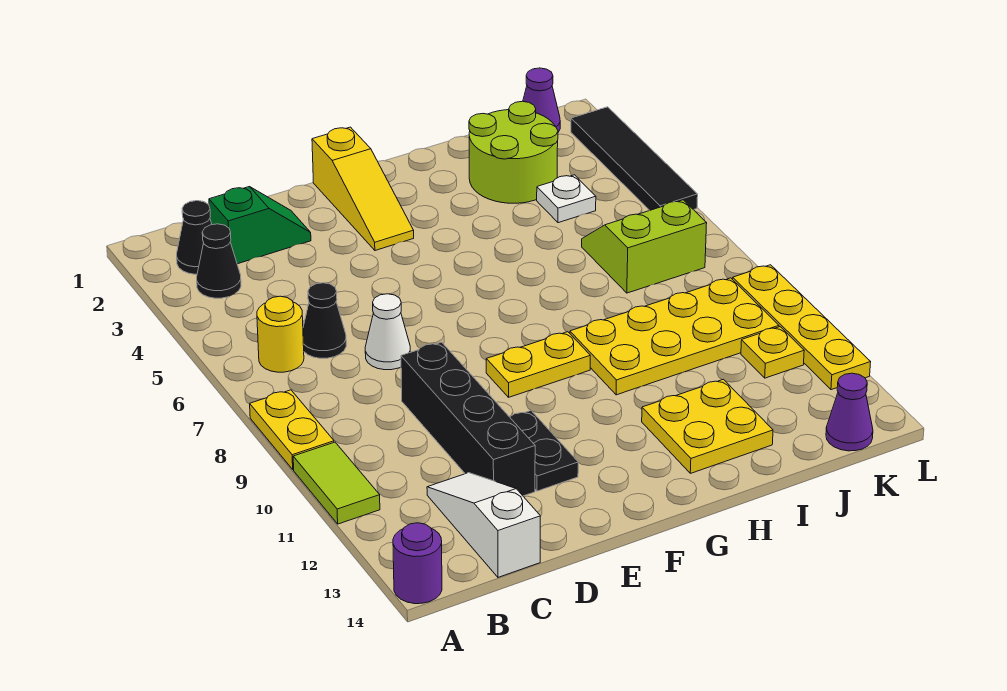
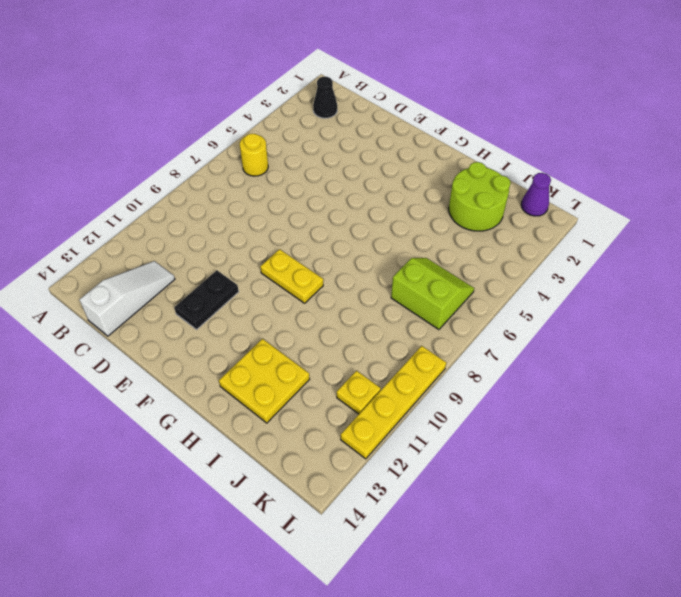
none -> yellow plate A8:A9 level 1
none -> lime tile A10:A11 level 1
none -> purple round brick A14 level 1

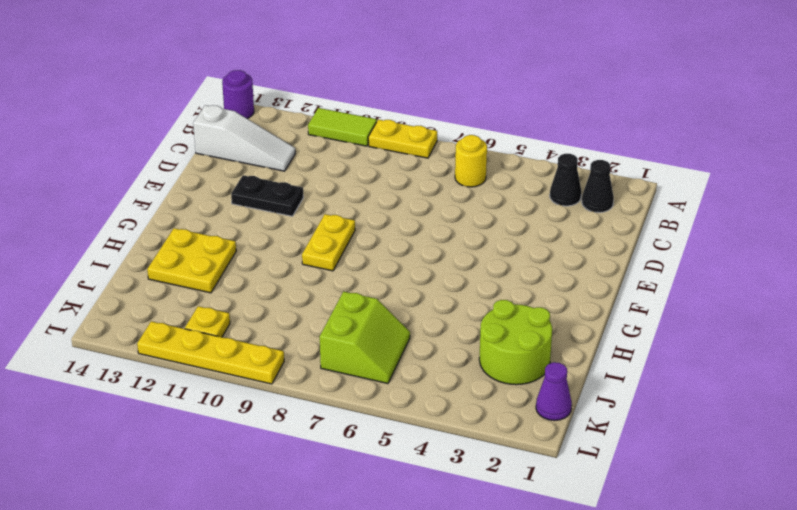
none -> green slope C2:D2 level 1 top C
none -> black cone C6 level 1
none -> white cone D7 level 1

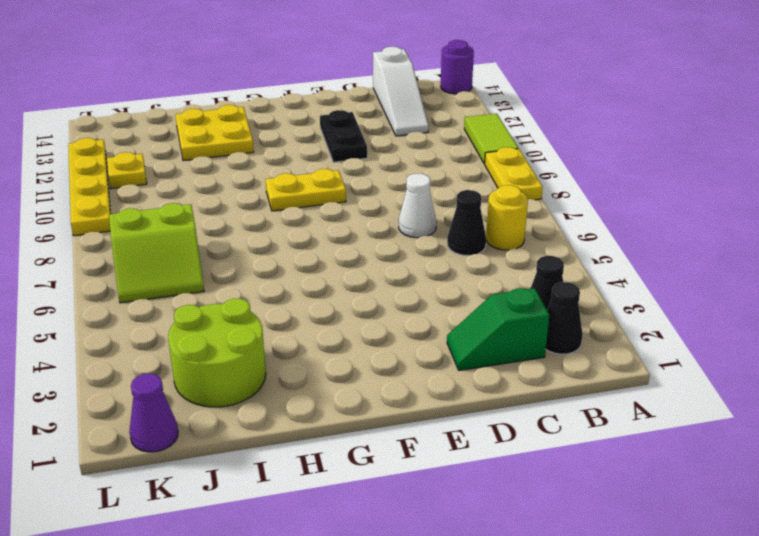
none -> black brick D9:D12 level 1
none -> yellow slope F1:F3 level 1 top 1
none -> yellow plate H9:K10 level 1

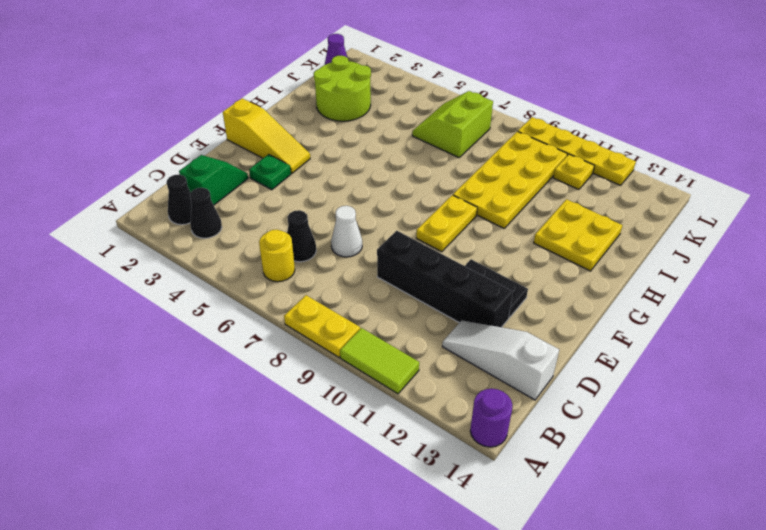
green plate E3 level 1 -> none
none -> white plate J4 level 1
none -> purple cone K14 level 1
none -> black tile L2:L5 level 1

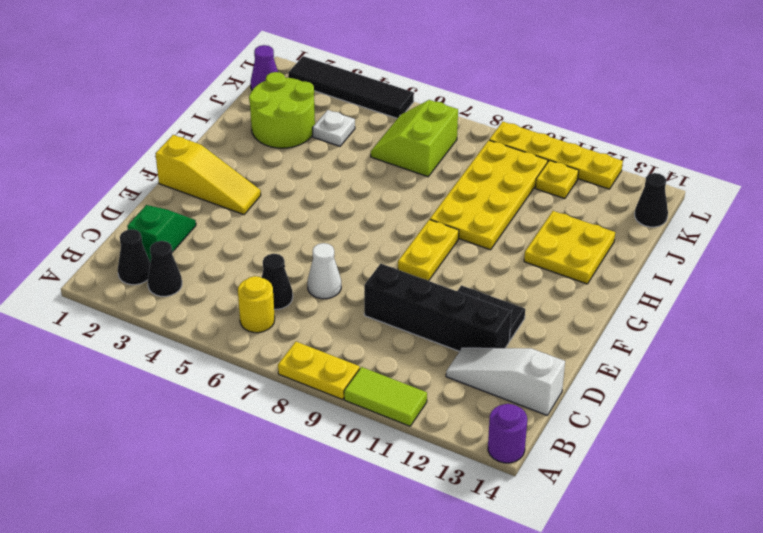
black cone K14 level 1 -> purple cone K14 level 1

